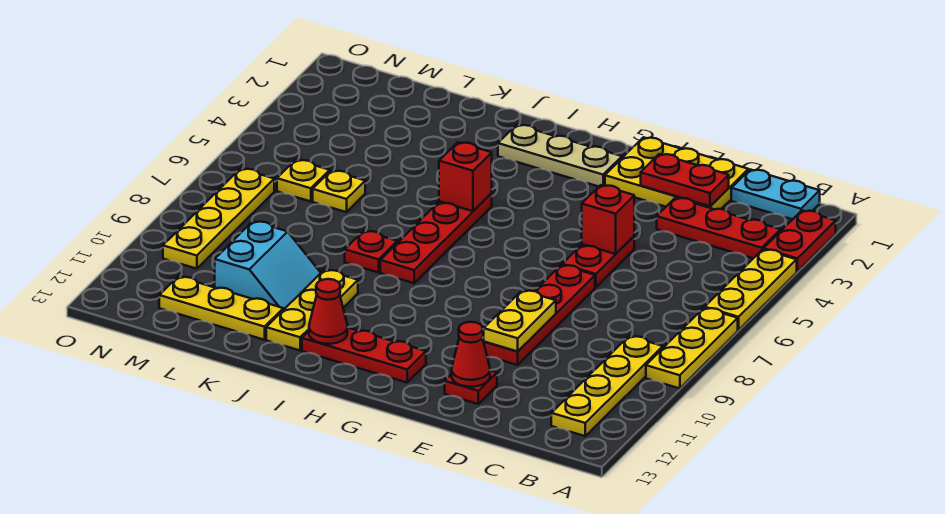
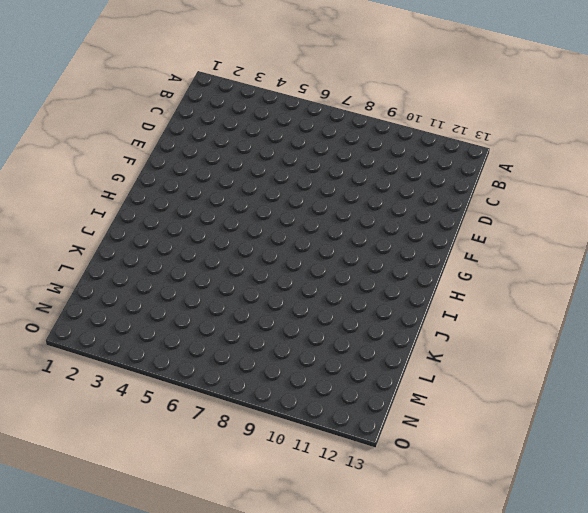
none -> red plate A2:A3 level 1
none -> yellow plate A4:A6 level 1
none -> yellow plate A7:A9 level 1

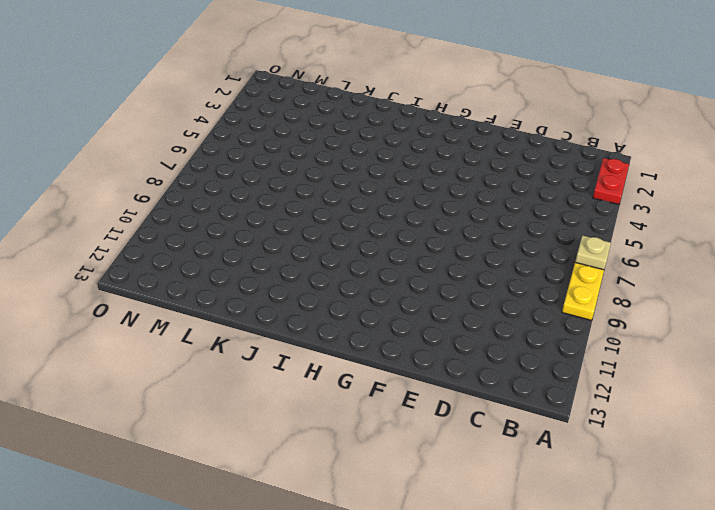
tan plate A7 level 2 -> none
none -> yellow plate A4:A6 level 1
none -> cyan plate B1:C1 level 1
none -> red plate B3:D3 level 1

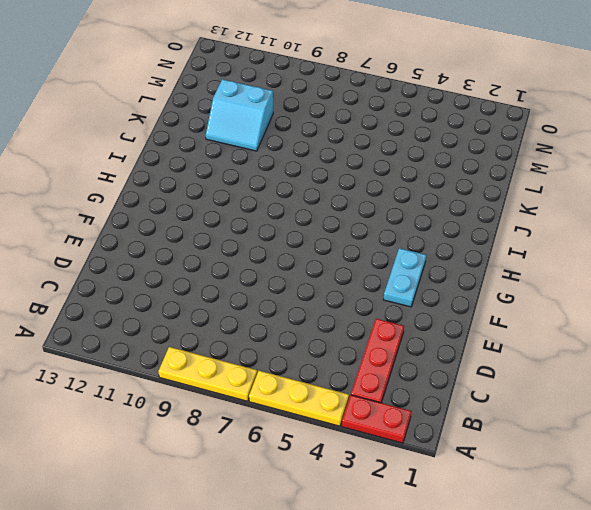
cyan plate F3:G3 level 1 -> cyan plate B1:C1 level 1
none -> yellow plate B9:B12 level 1
none -> yellow plate D1:F2 level 1
none -> red plate E5:E6 level 1

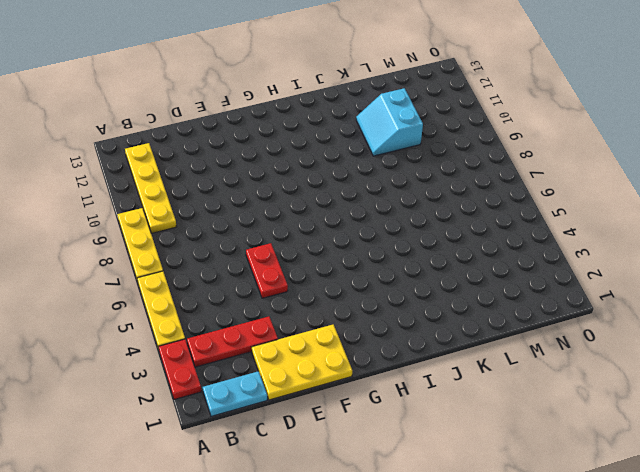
none -> red plate E7:E10 level 1
none -> red plate E12 level 1
none -> tan plate G2:I2 level 1

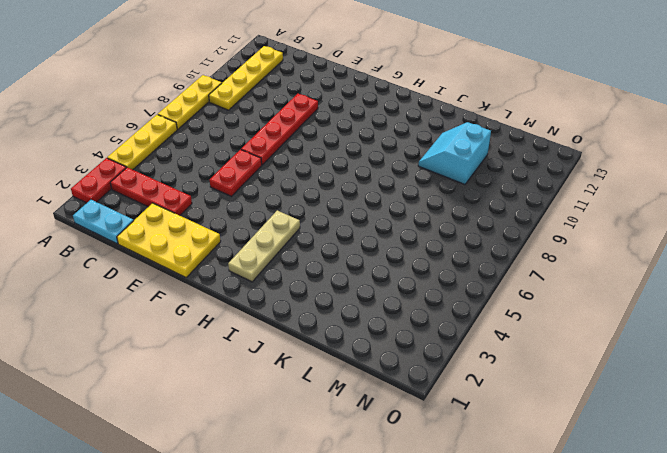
tan plate H2:H4 level 1 -> tan plate G2:I2 level 1
none -> red plate E12 level 1
none -> red plate G12:I12 level 1
none -> red plate I5:I8 level 1

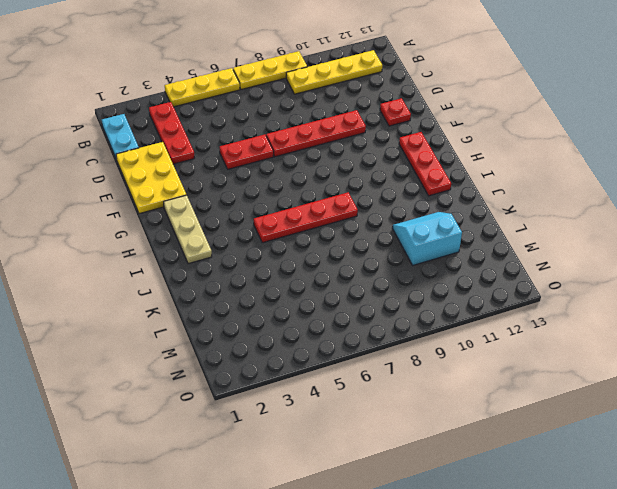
none -> red plate A2:A3 level 1
none -> red plate J8 level 1
none -> yellow plate J10:J12 level 1

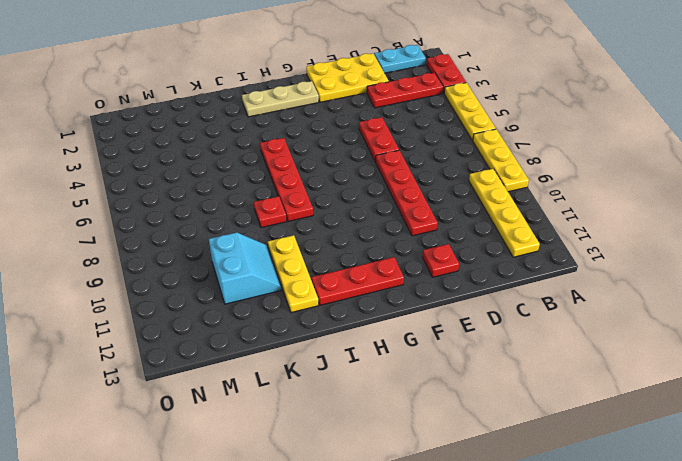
none -> yellow plate K12:M12 level 1
none -> yellow plate L6 level 1
none -> yellow plate M6 level 1

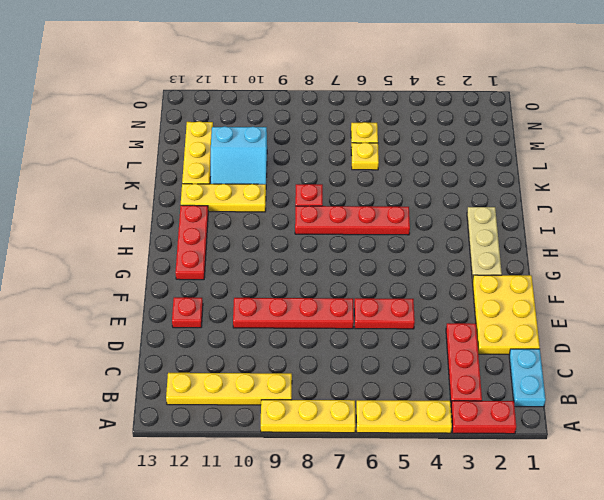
none -> yellow plate N7:N10 level 1
none -> red plate D2:E2 level 2
none -> red brick E5 level 2

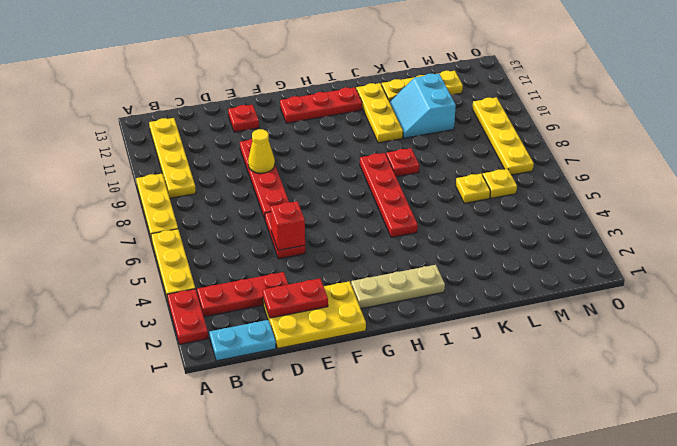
yellow cone E9 level 2 -> yellow plate E9:E10 level 2
none -> red cone E12 level 2
none -> red brick I5 level 2
none -> red cone I12 level 2

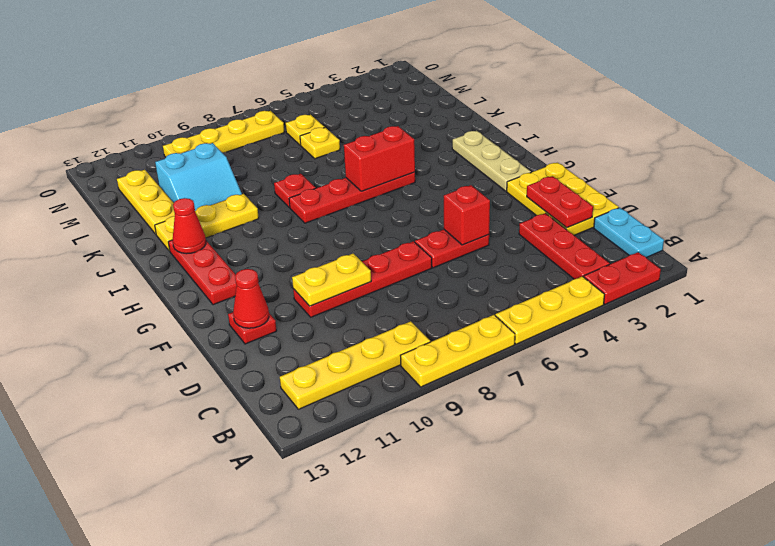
red brick I5:I6 level 2 -> red brick I5 level 2

